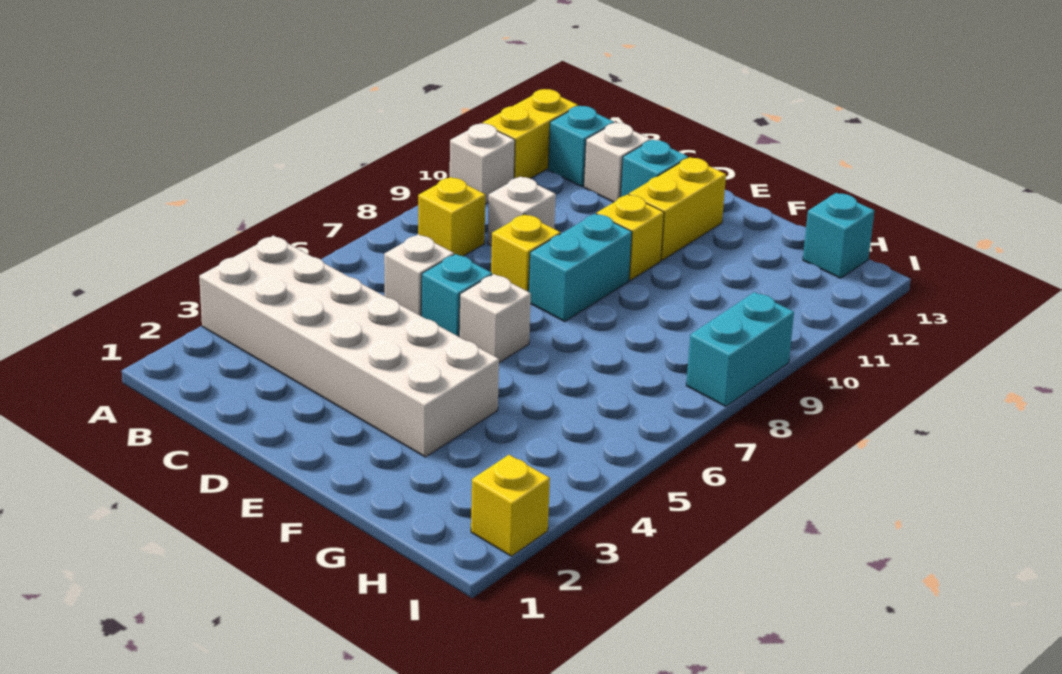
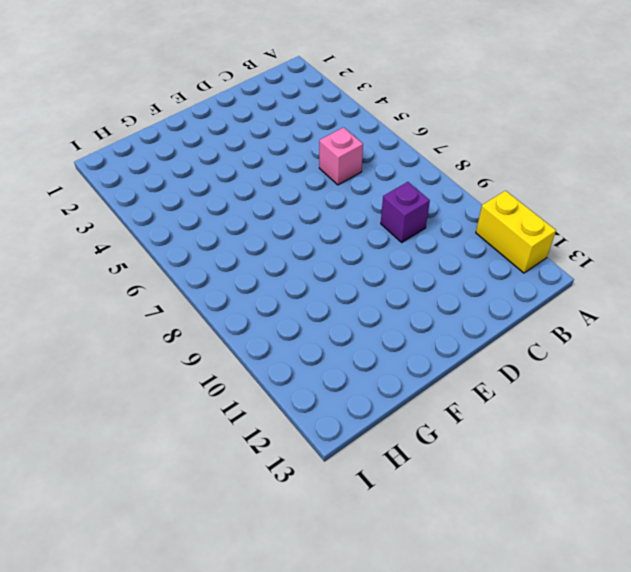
pink brick C6 level 1 -> white brick C6 level 1
purple brick C9 level 1 -> white brick C9 level 1
none -> white brick A3:F4 level 1
none -> white brick A10 level 1
none -> yellow brick B8 level 1

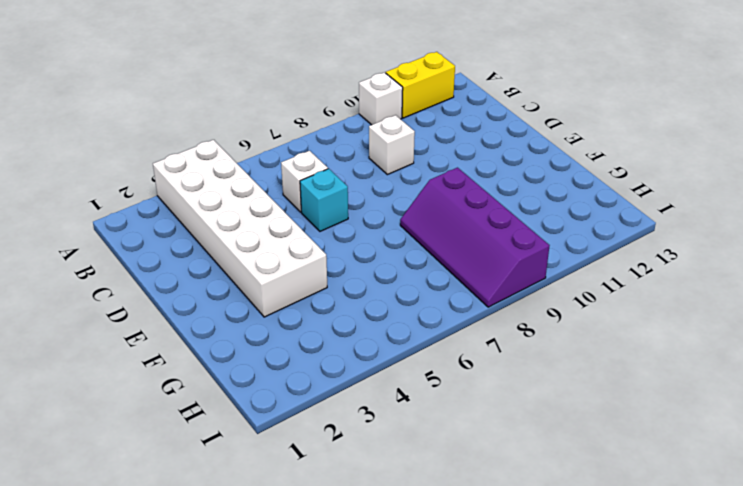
purple slope F8:I9 level 1 top 9 -> cyan brick I8:I9 level 1
none -> yellow brick B8 level 1
none -> cyan brick B12 level 1
none -> white brick C12 level 1

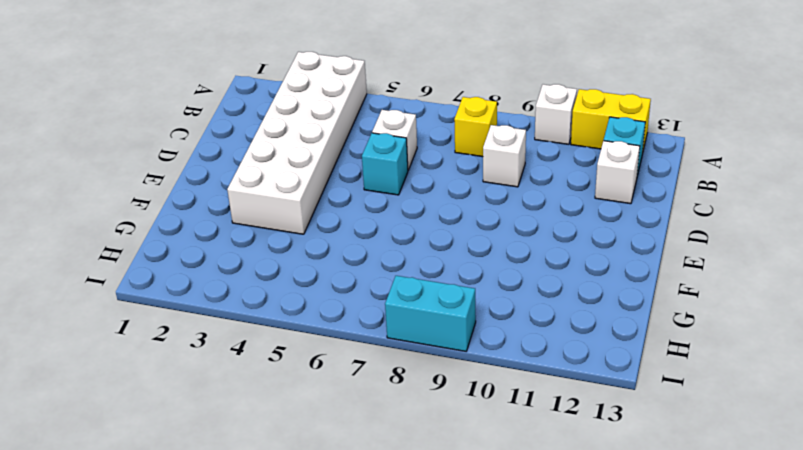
none -> yellow brick D8 level 1
none -> cyan brick D12 level 1
none -> white brick E6 level 1

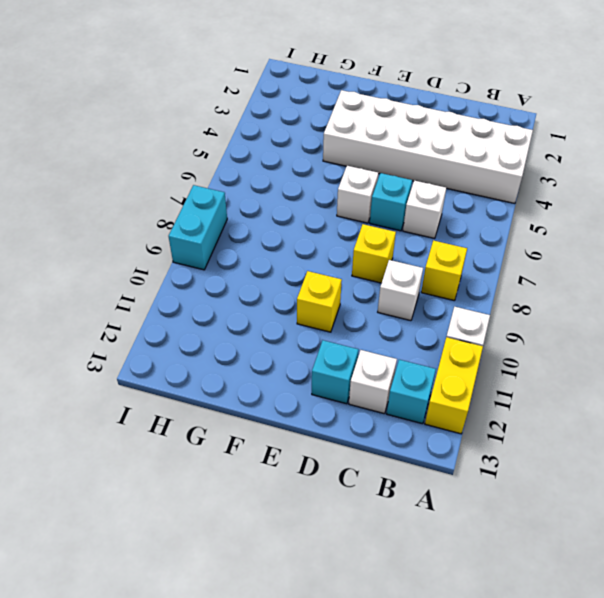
none -> cyan brick E8:E9 level 1
none -> yellow brick E11:E12 level 1
none -> cyan brick H13 level 1

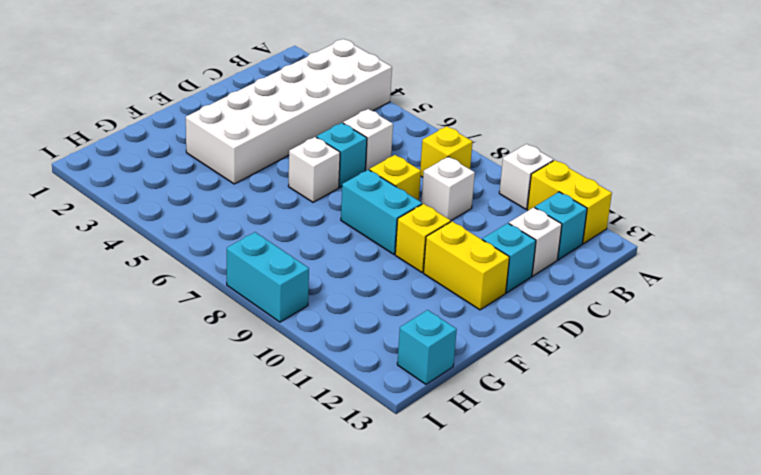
none -> yellow brick I2 level 1

